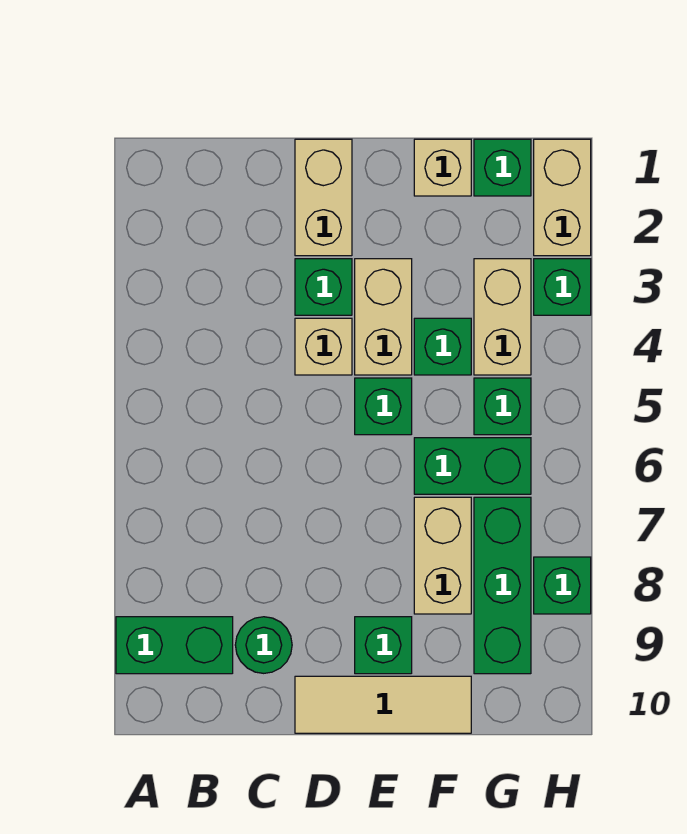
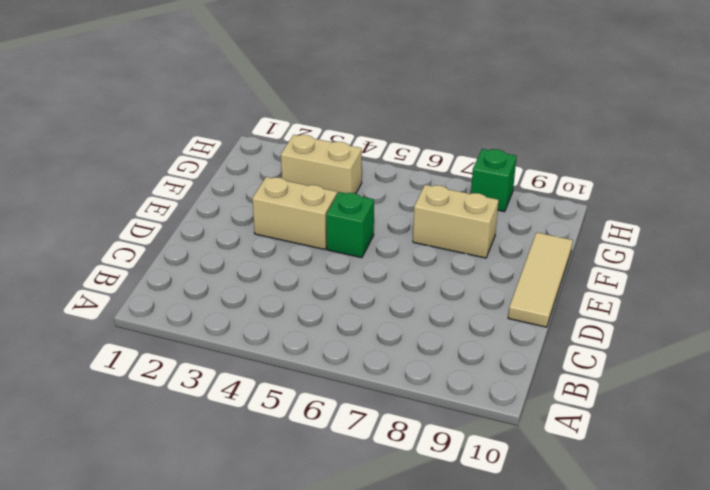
none -> green brick A9:B9 level 1
none -> green round brick C9 level 1
none -> tan brick D1:D2 level 1

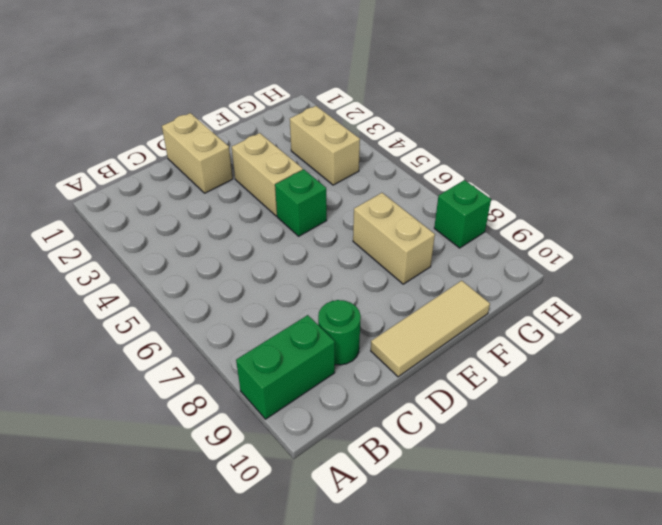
none -> green brick D3 level 1
none -> tan brick D4 level 1
none -> green brick E9 level 1

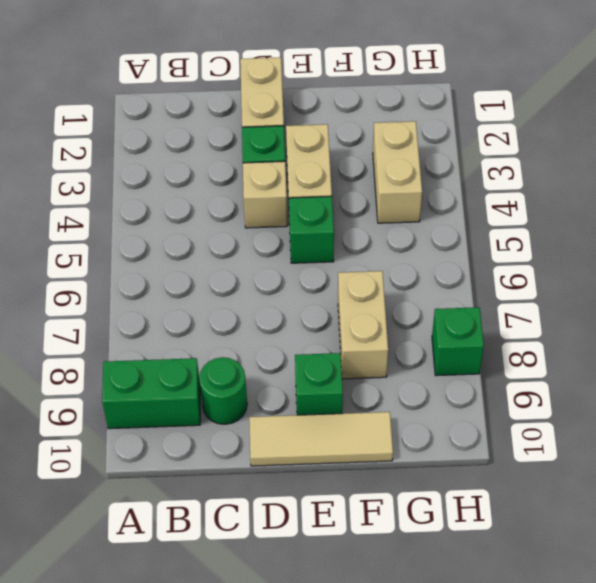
none -> tan brick F1 level 1
none -> green brick F4 level 1
none -> green brick F6:G6 level 1

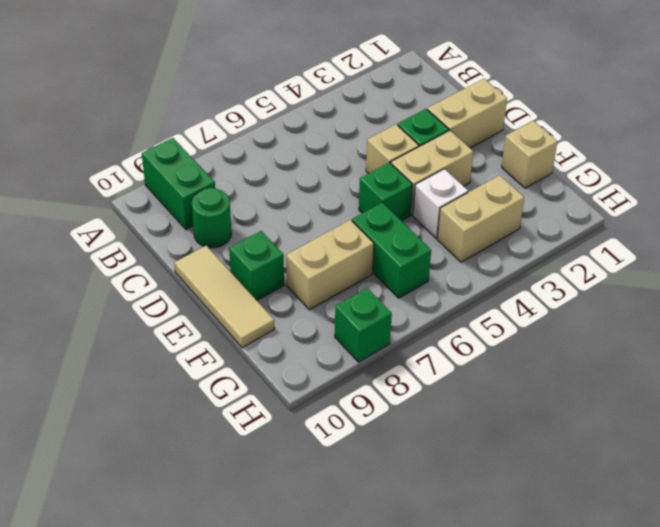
white brick F4 level 1 -> green brick F4 level 1
none -> green brick G1 level 1
none -> green brick G5 level 1
none -> green brick G7:G9 level 1

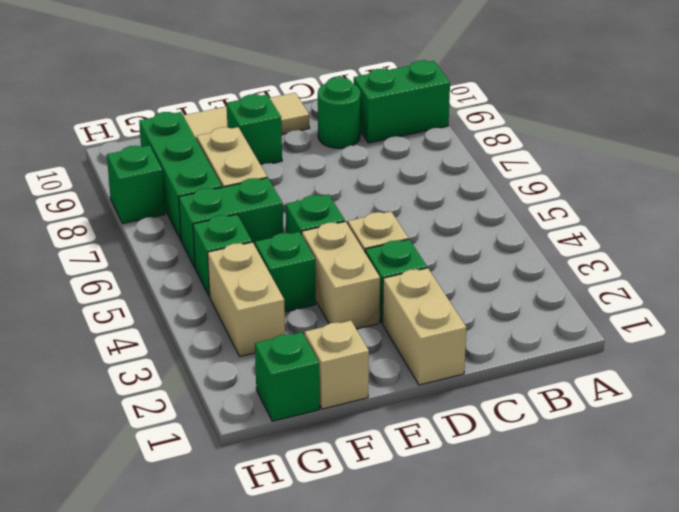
none -> tan brick H1:H2 level 1
none -> green brick H3 level 1

